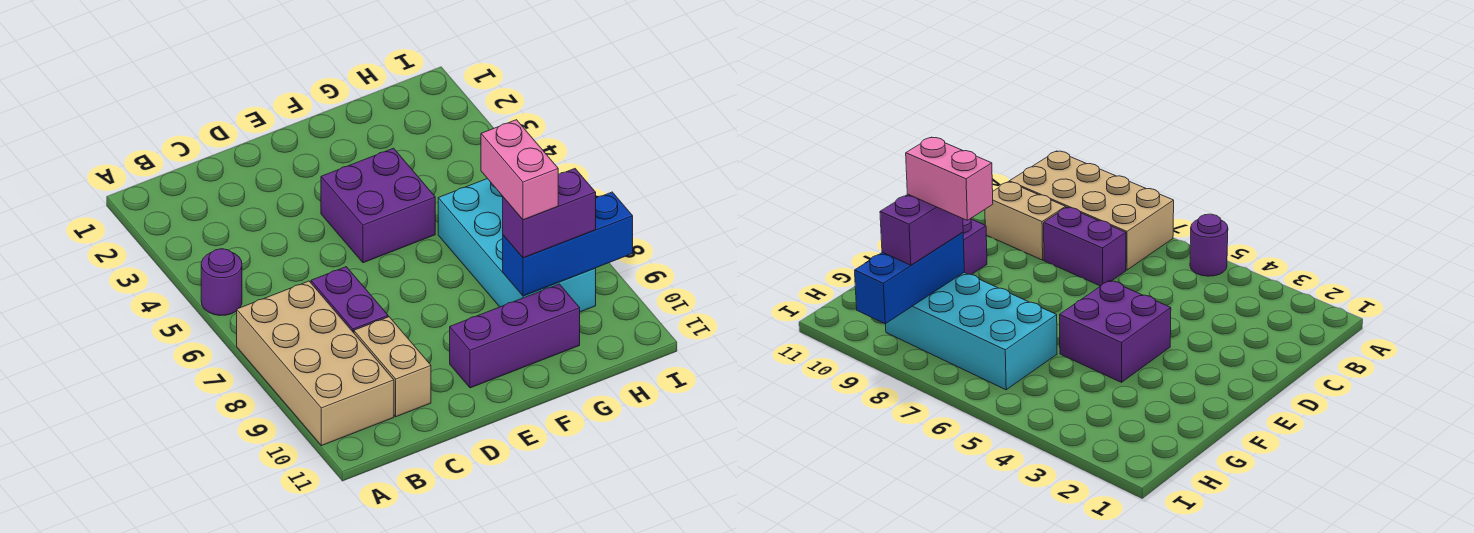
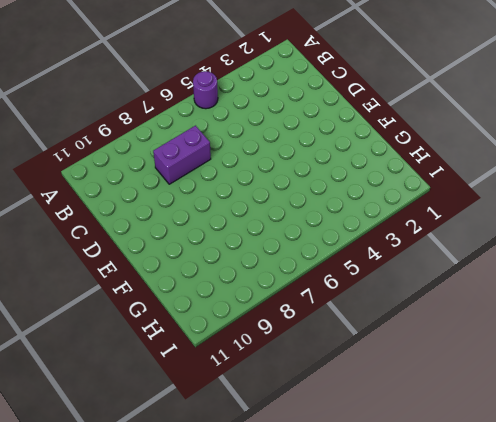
none -> tan brick A7:B10 level 1
none -> tan brick C9:C10 level 1

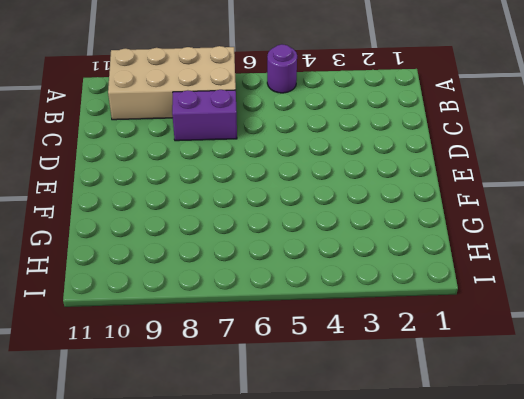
none -> tan brick C9:C10 level 1
none -> purple brick E4:F5 level 1

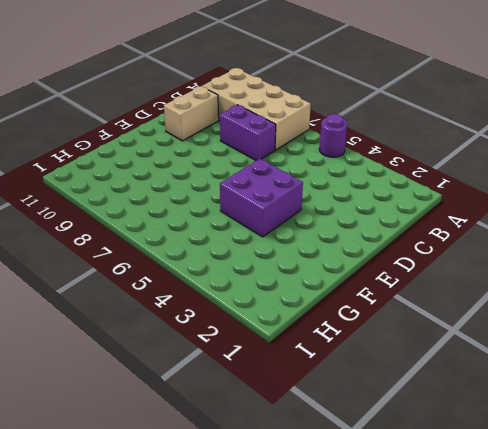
tan brick C10:D10 level 1 -> tan brick C9:C10 level 1
none -> purple brick E10:G10 level 1
none -> cyan brick G6:H9 level 1

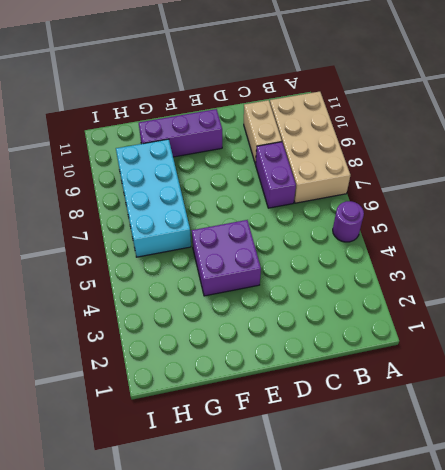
none -> blue brick G9:I9 level 2
none -> purple brick G9:H9 level 3

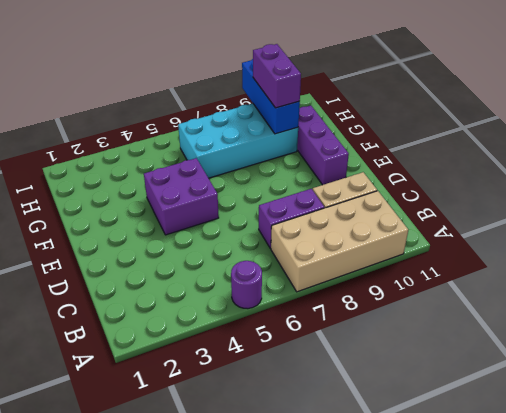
none -> pink brick G8:G9 level 4

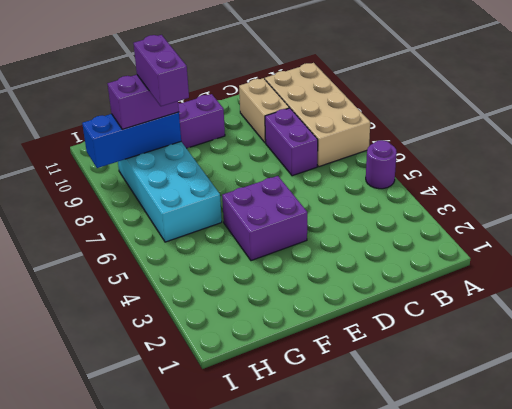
purple brick G8:G9 level 4 -> pink brick G8:G9 level 4

